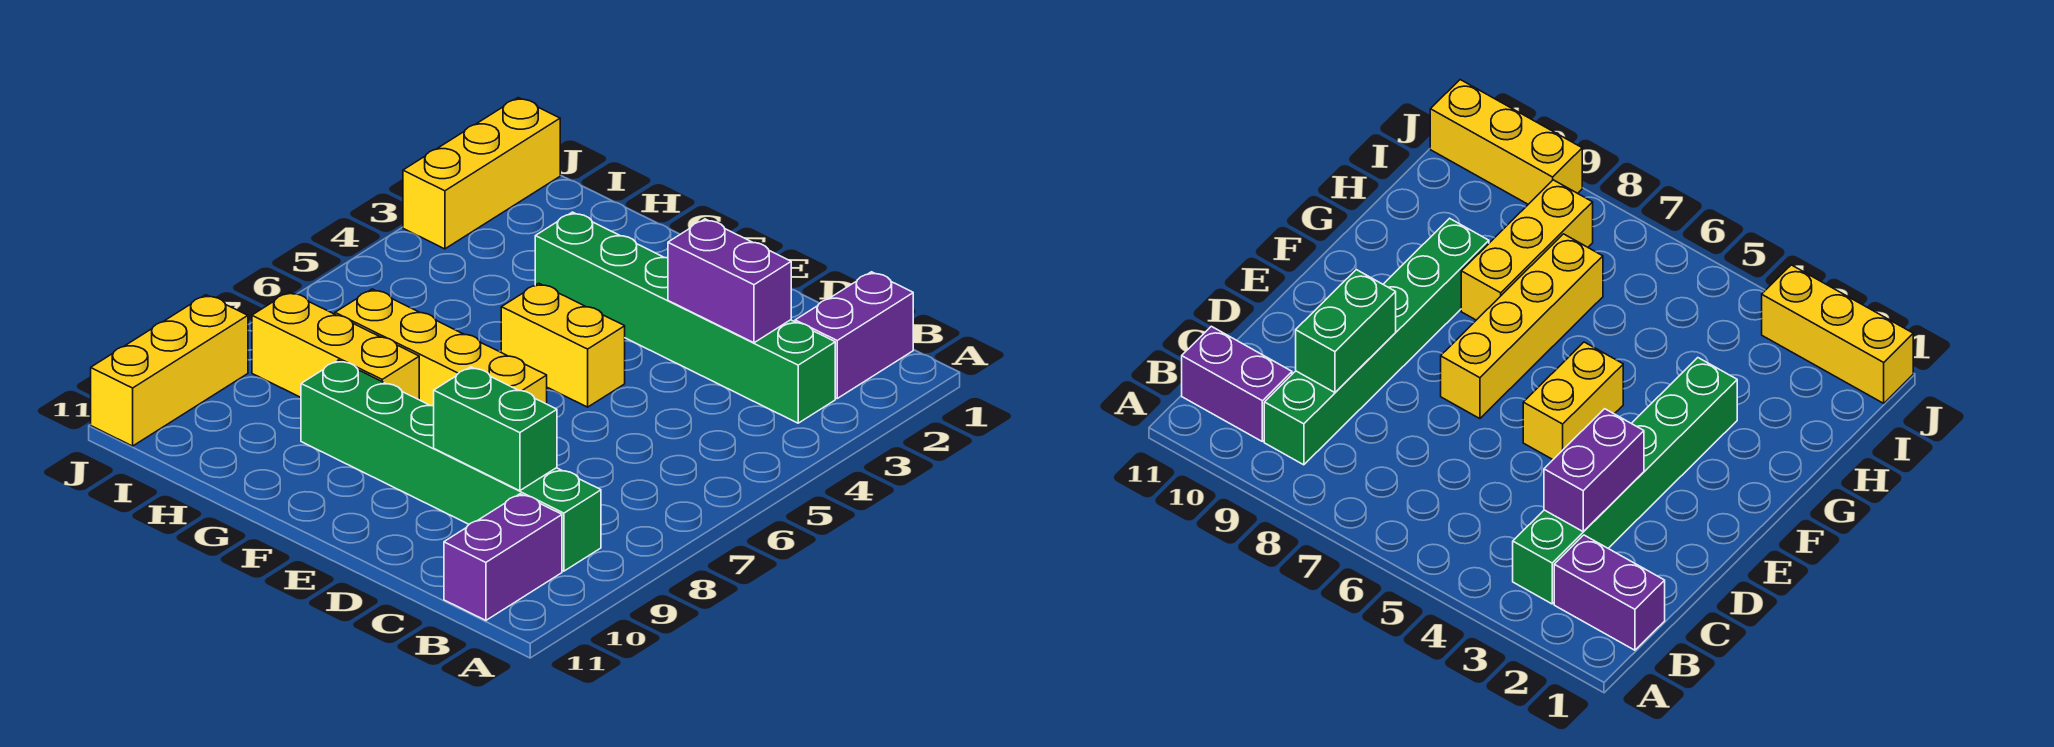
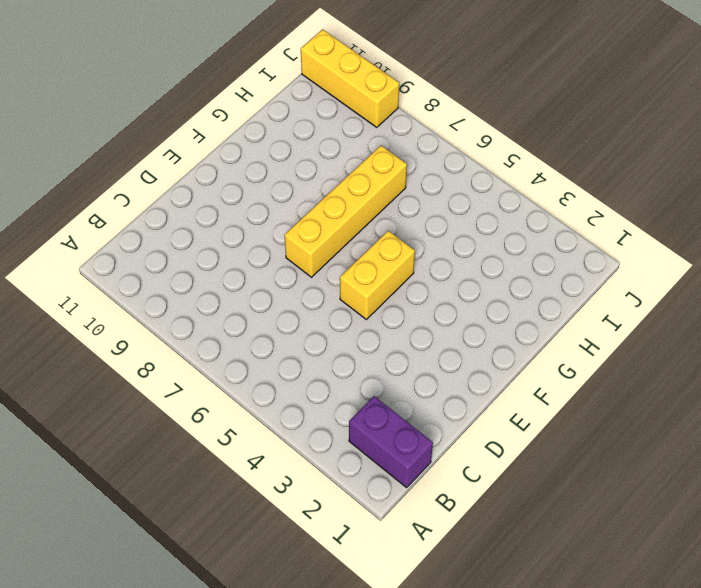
none -> green brick B3:G3 level 1
none -> green brick B9:G9 level 1

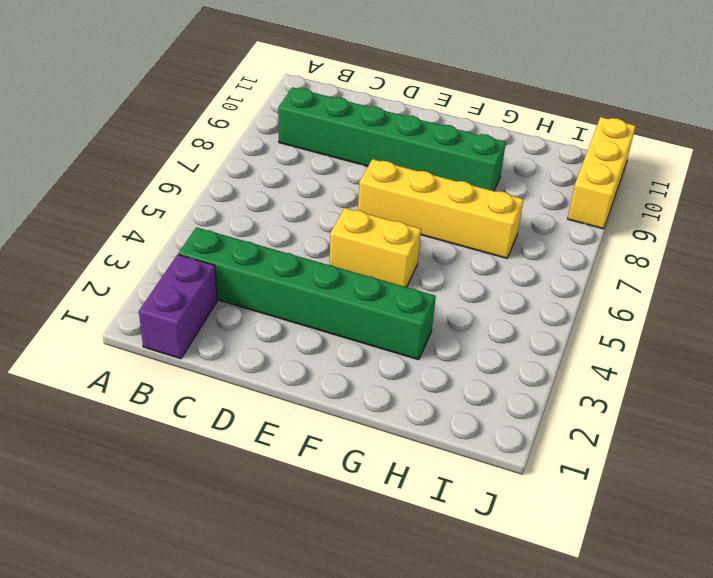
none -> purple brick B10:B11 level 1
none -> yellow brick G8:I8 level 1

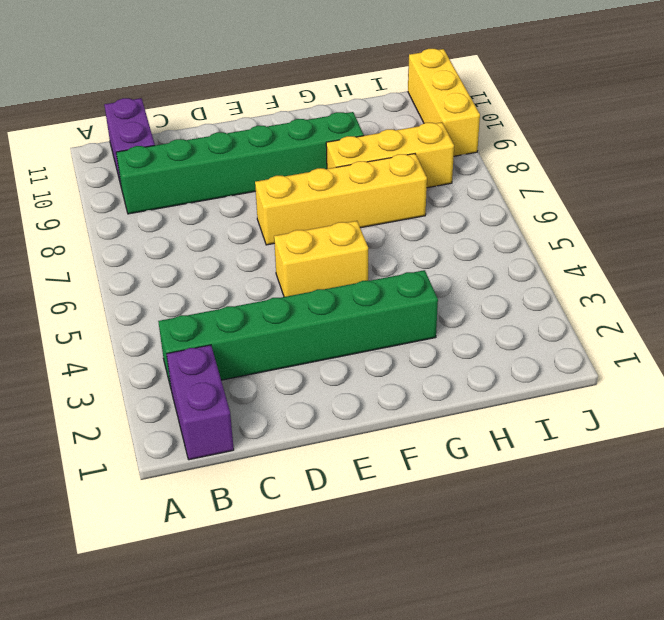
none -> yellow brick J1:J3 level 1
none -> purple brick C3:D3 level 2

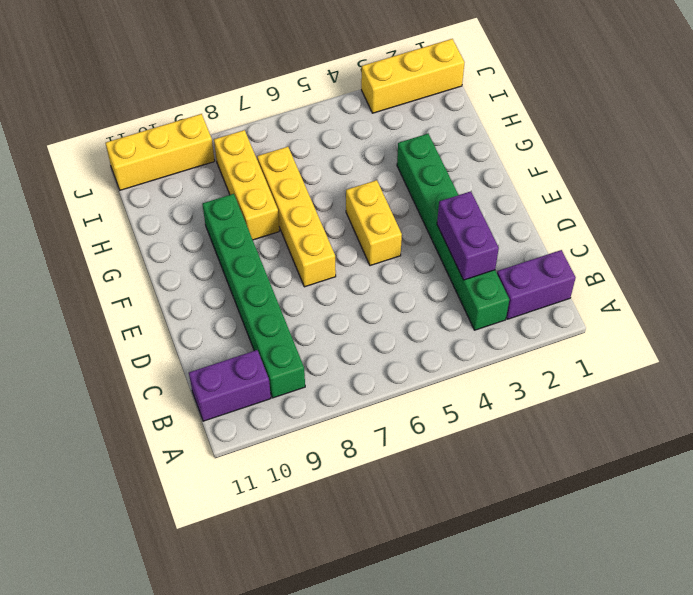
none -> green brick C9:D9 level 2

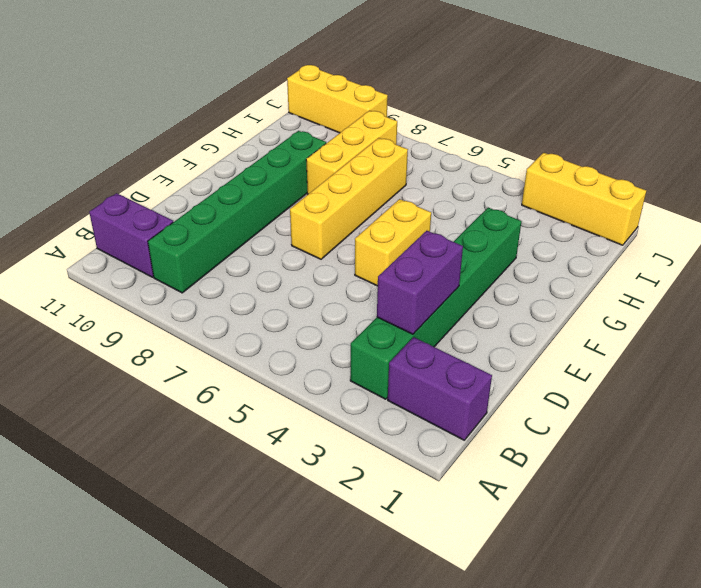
none -> green brick C9:D9 level 2

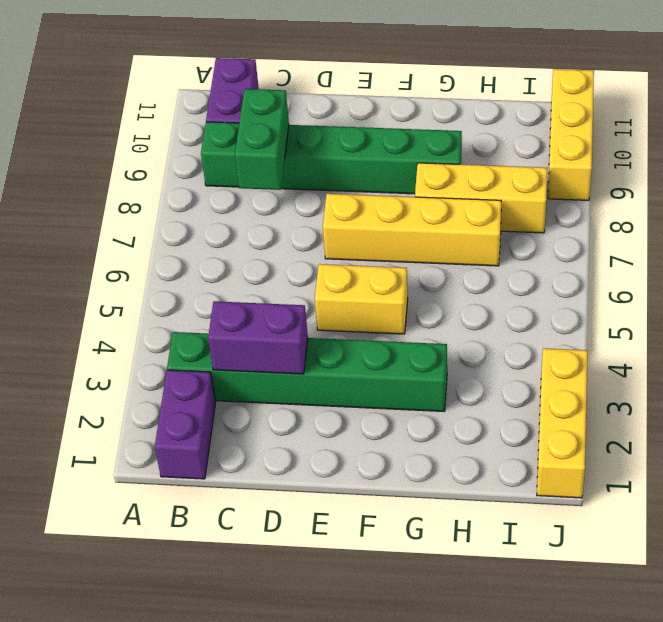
green brick C8:C9 level 2 -> green brick C9:D9 level 2

